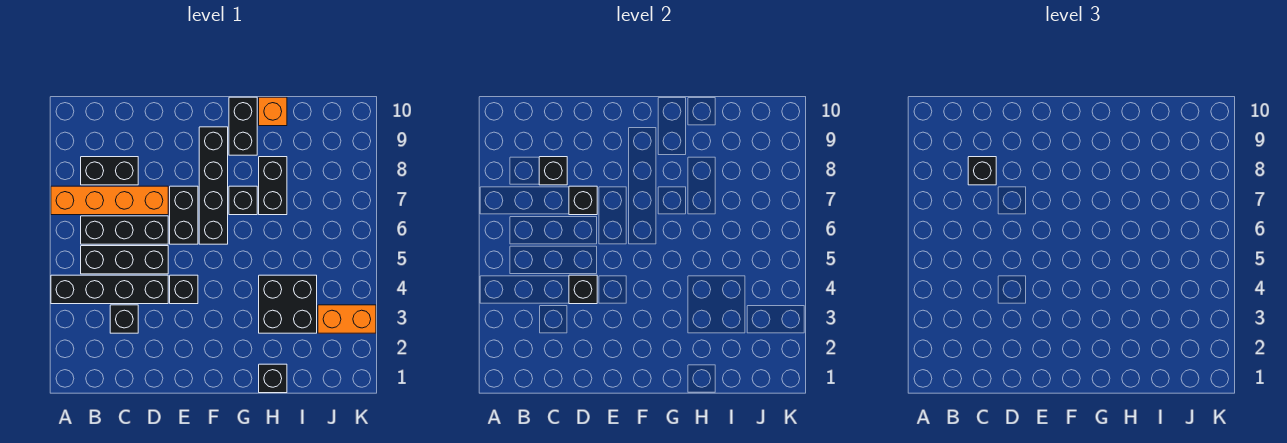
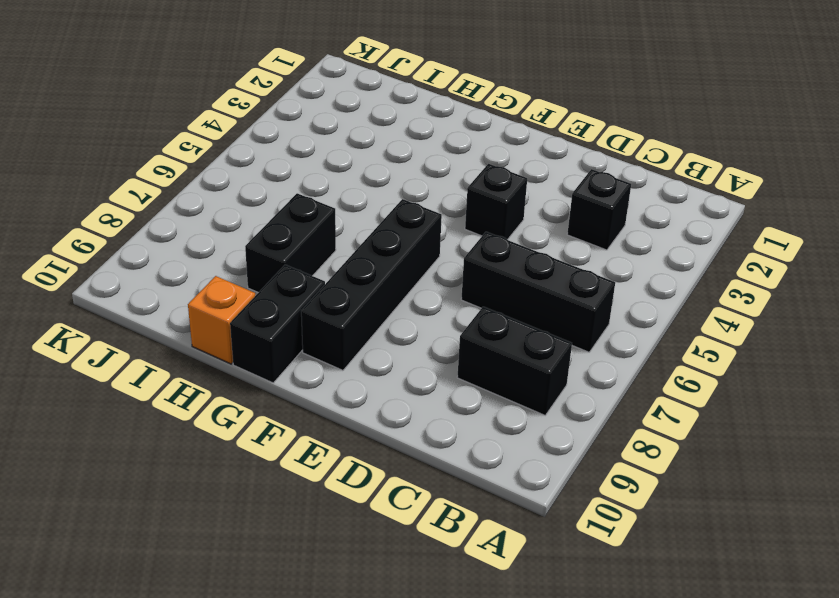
none -> black brick A4:D4 level 1
none -> orange brick A7:D7 level 1
none -> black brick B5:D5 level 1

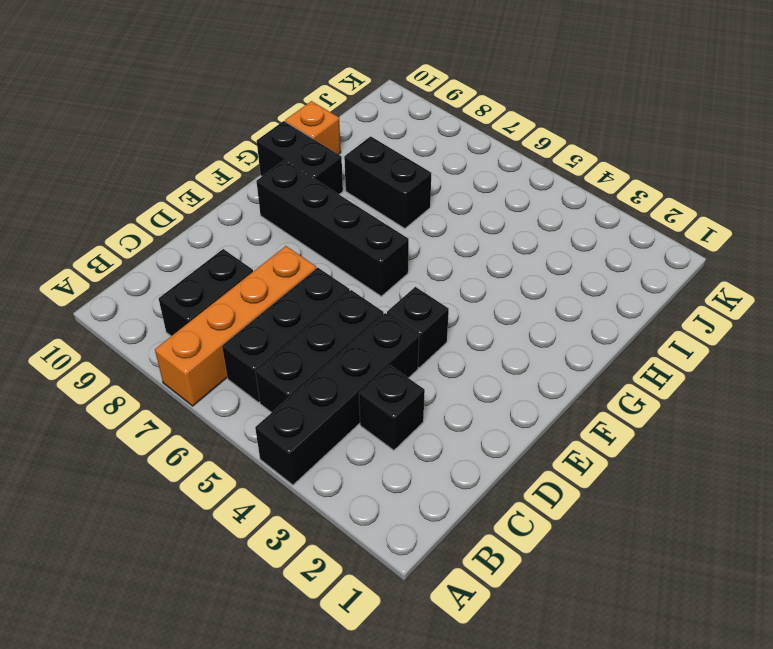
none -> black brick E6:E7 level 1
none -> black brick G7 level 1
none -> black brick H1 level 1

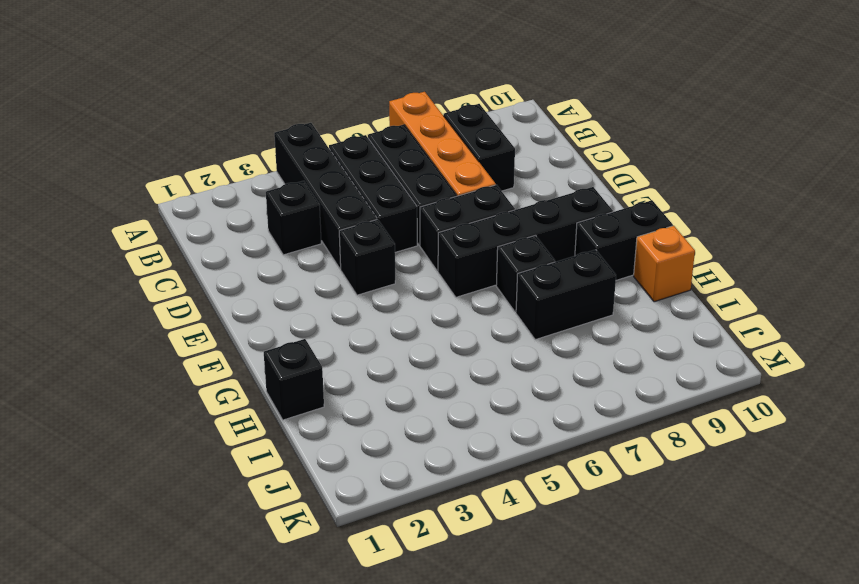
none -> black brick H3:I4 level 1
none -> orange brick J3:K3 level 1
none -> black brick C8 level 2

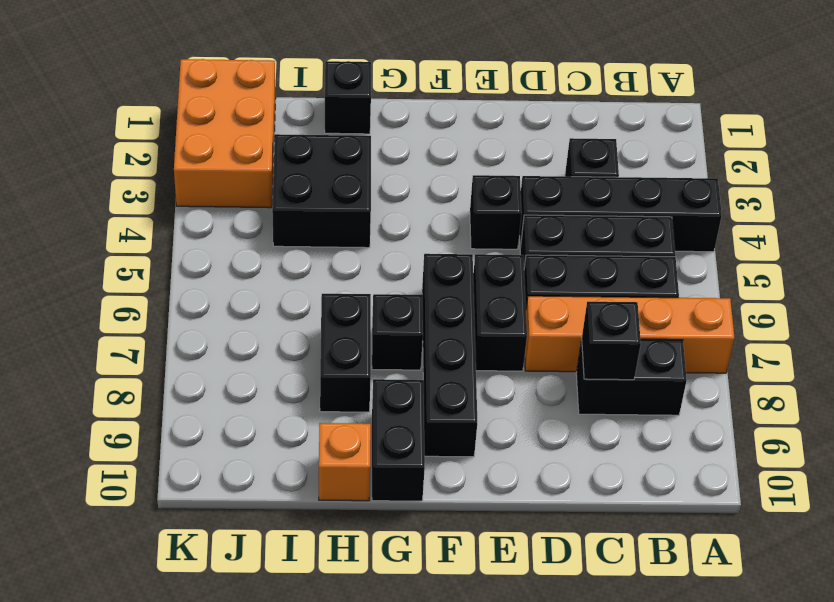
orange brick J1:K3 level 1 -> orange brick J3:K3 level 1
none -> black brick D4 level 2
none -> black brick D7 level 2
none -> black brick C8 level 3

